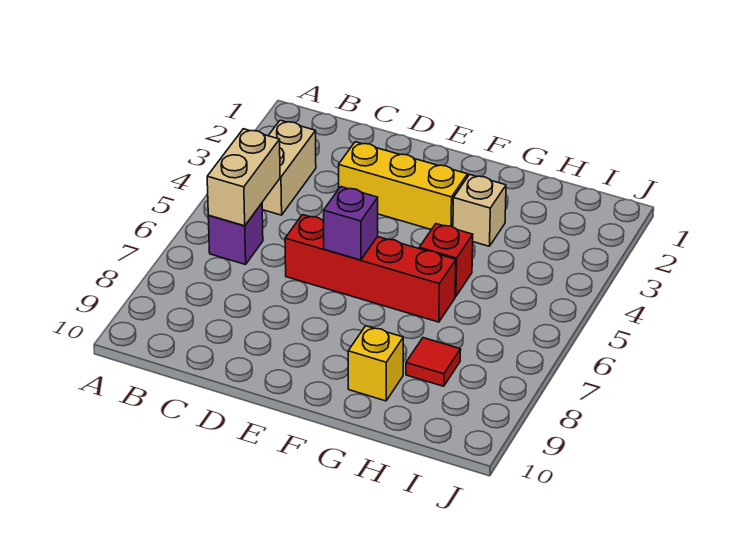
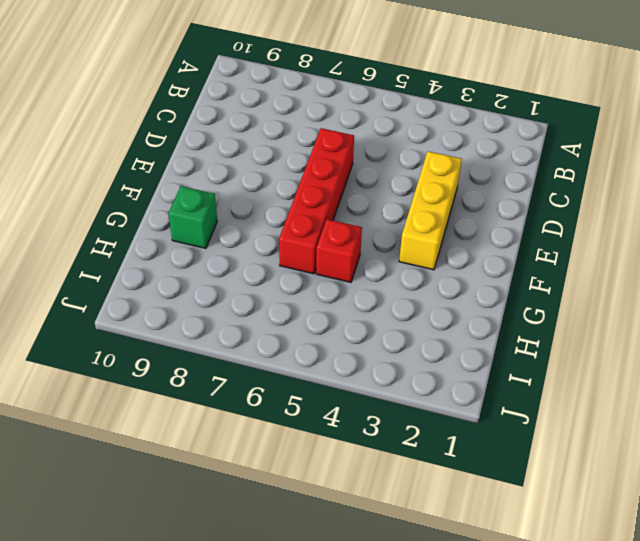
green brick G9 level 1 -> yellow brick G9 level 1
none -> tan brick B3:B4 level 1
none -> purple brick B6 level 1

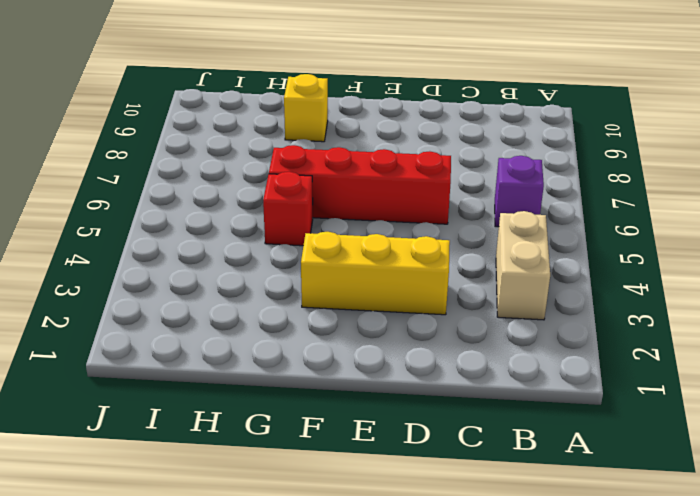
none -> tan brick G3 level 1
none -> red tile H8 level 1

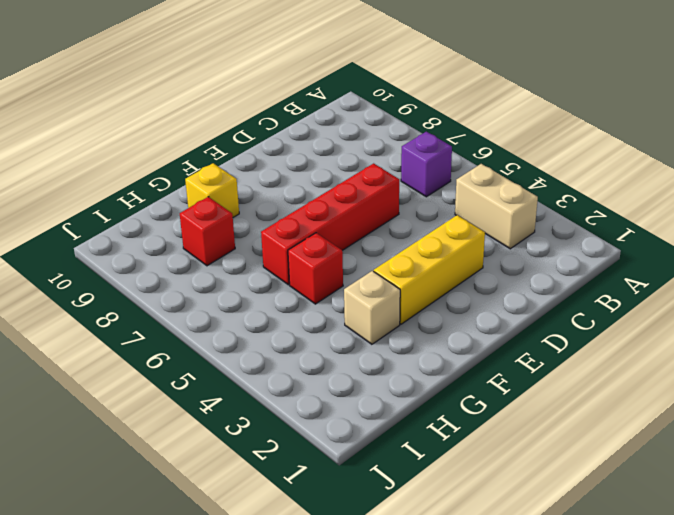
red brick H8 level 1 -> red tile H8 level 1
none -> tan brick B5:B6 level 2
none -> purple brick E6 level 2

